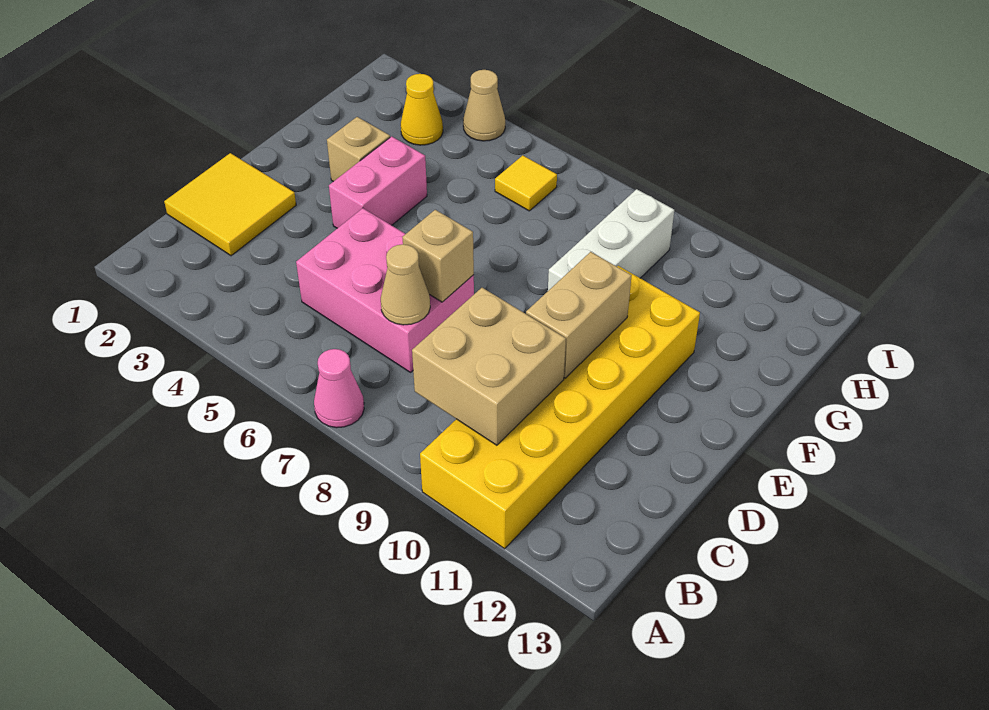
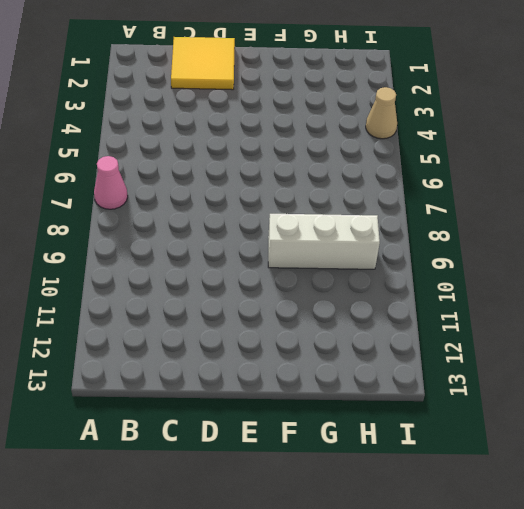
none -> yellow brick A10:F11 level 1
none -> pink brick C5:D7 level 1
none -> pink brick E4:F4 level 1

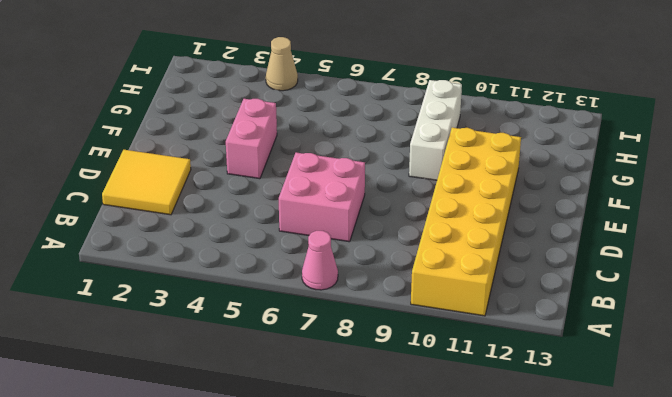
pink brick C6:D7 level 1 -> pink brick C5:D7 level 1
none -> tan brick F3 level 1
none -> yellow cone H3 level 1
none -> yellow tile H6 level 1

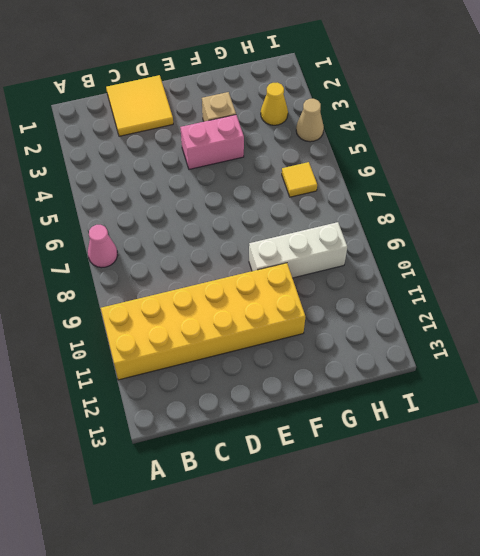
none -> pink brick C5:D7 level 1
none -> tan brick B9:C10 level 2
none -> tan cone C7 level 2

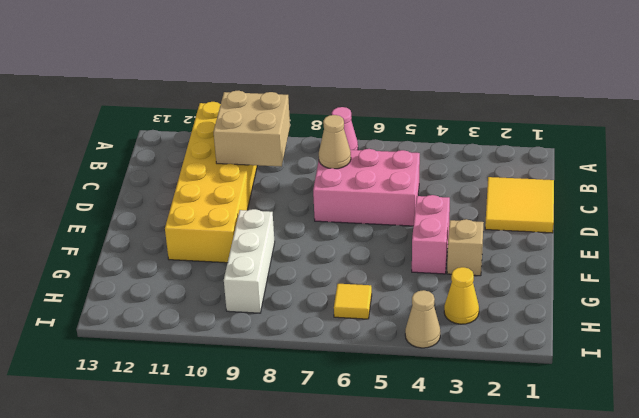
none -> tan brick D7 level 2
none -> tan brick D10:E10 level 2

